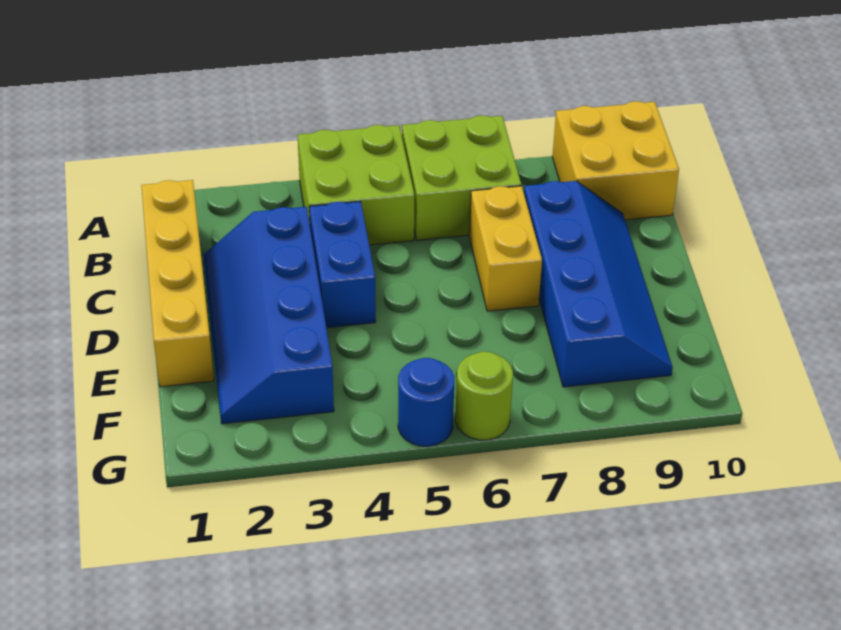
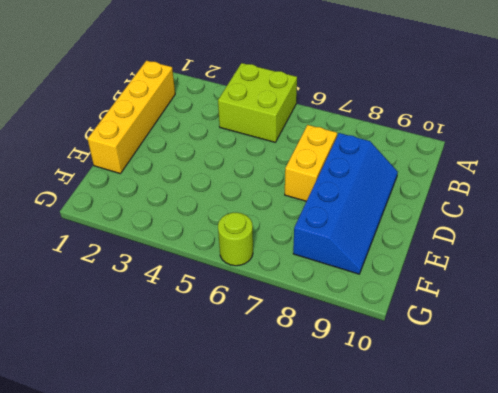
none -> lime brick A6:B7 level 1
none -> yellow brick A9:B10 level 1

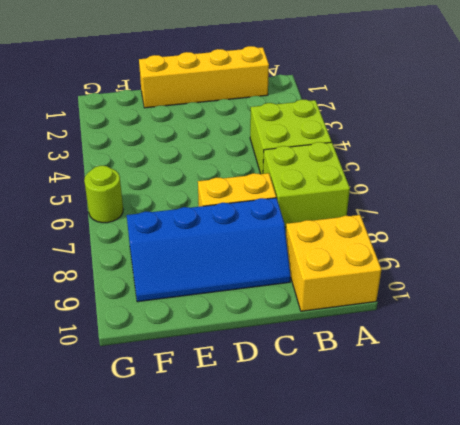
none -> blue slope C2:F3 level 1 top 3
none -> blue brick C4:D4 level 1

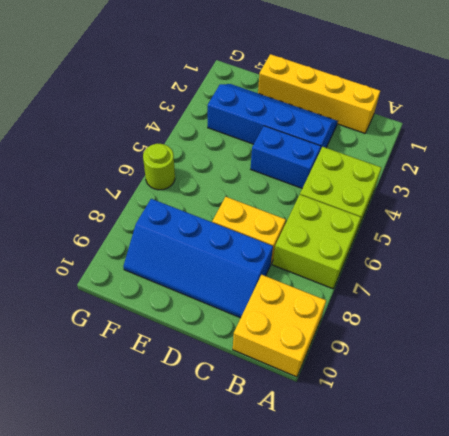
none -> blue round brick G5 level 1

